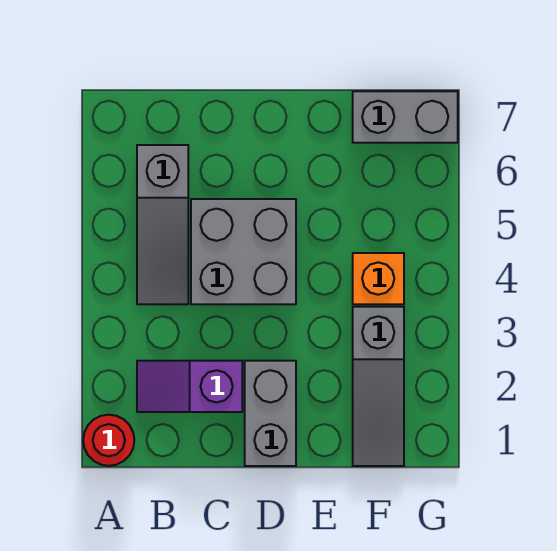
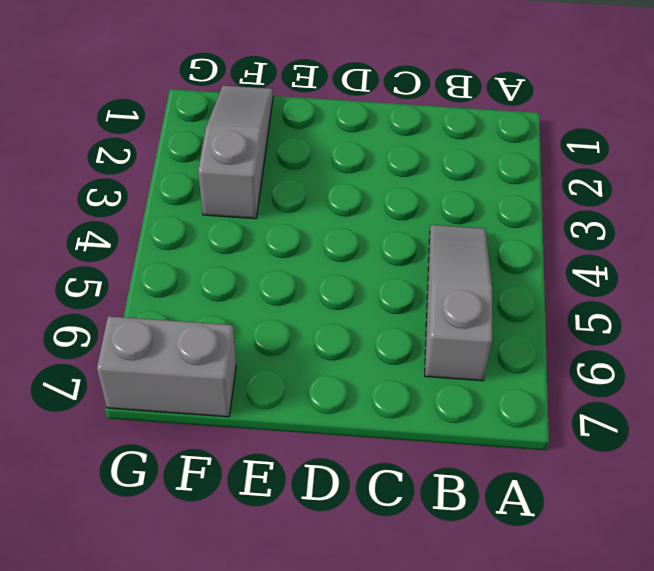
none -> red round brick A1 level 1
none -> purple slope B2:C2 level 1 top C

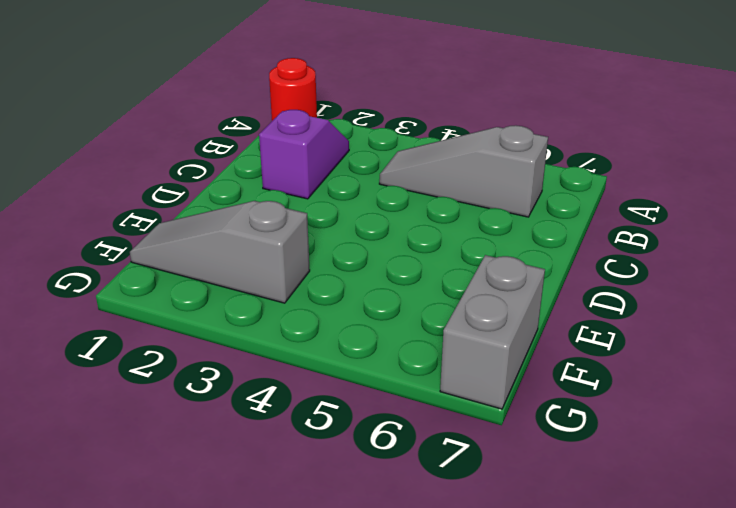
none -> grey brick C4:D5 level 1
none -> grey brick D1:D2 level 1

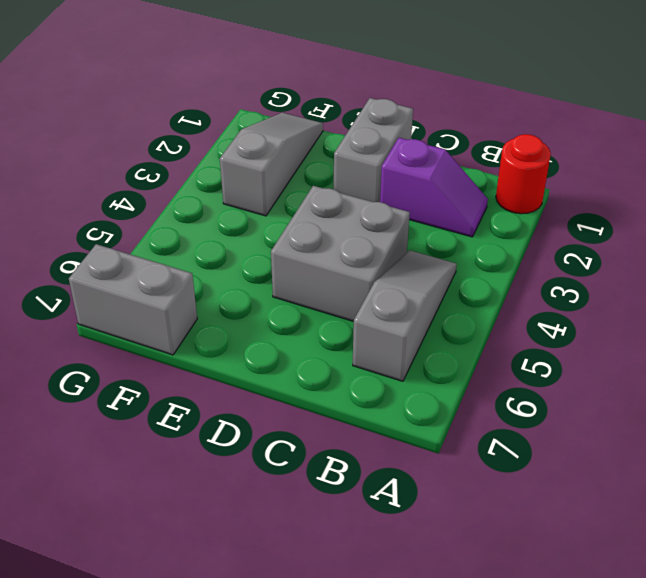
none -> orange brick F4 level 1

